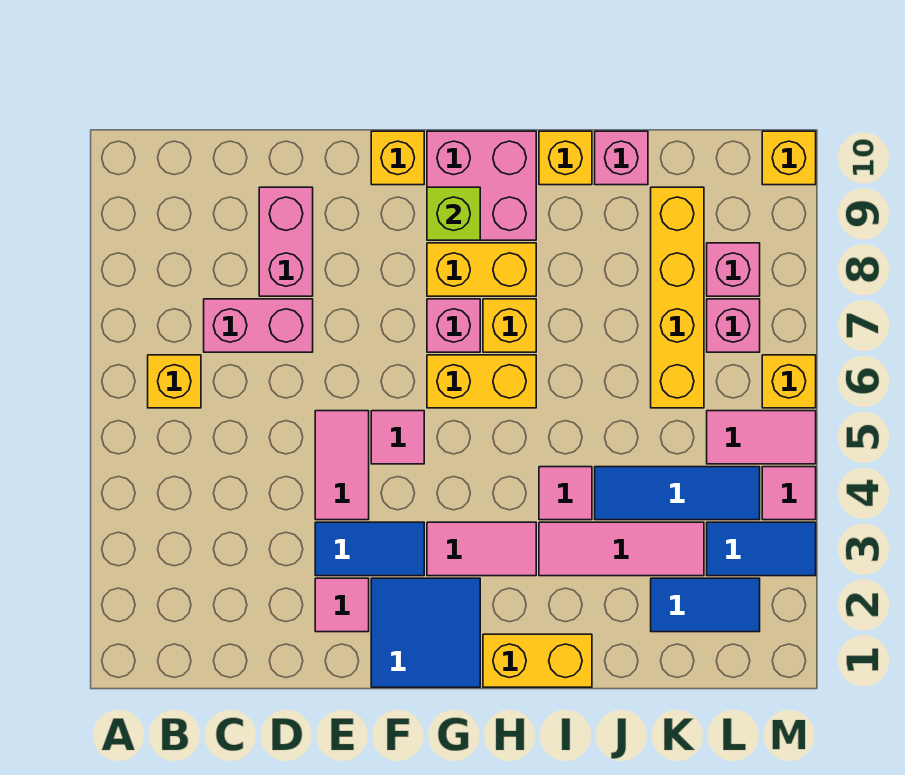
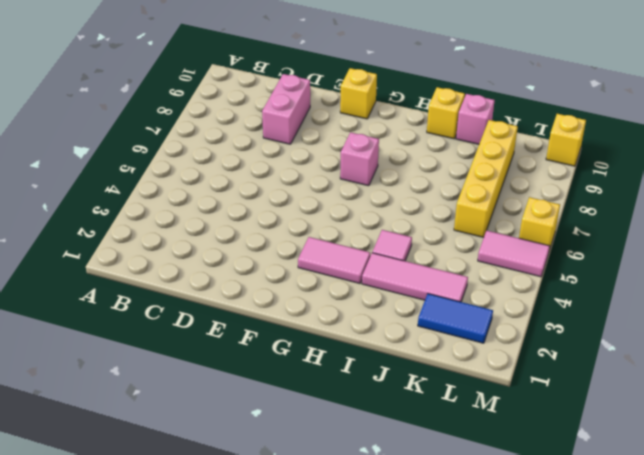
none -> yellow brick B6 level 1
none -> pink brick C7:D7 level 1
none -> pink tile E2 level 1
none -> blue tile E3:F3 level 1

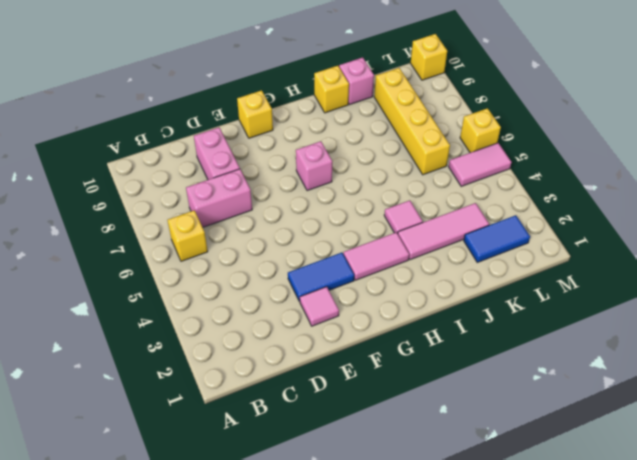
none -> pink tile E4:E5 level 1
none -> blue tile F1:G2 level 1
none -> pink tile F5 level 1
none -> yellow brick G6:H6 level 1

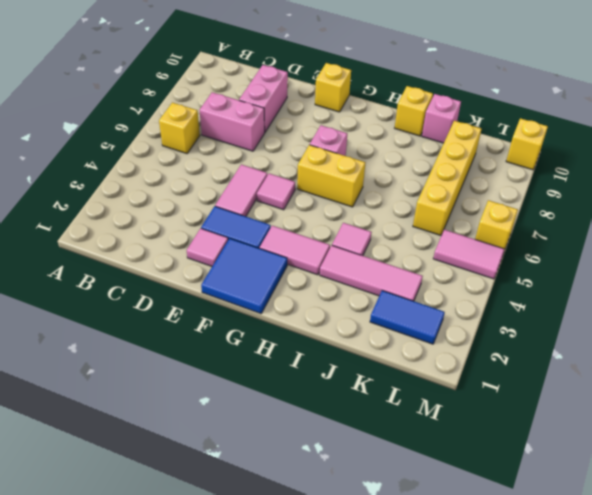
none -> yellow brick G8:H8 level 1
none -> pink brick G9:H10 level 1
none -> yellow brick H1:I1 level 1
none -> yellow brick H7 level 1

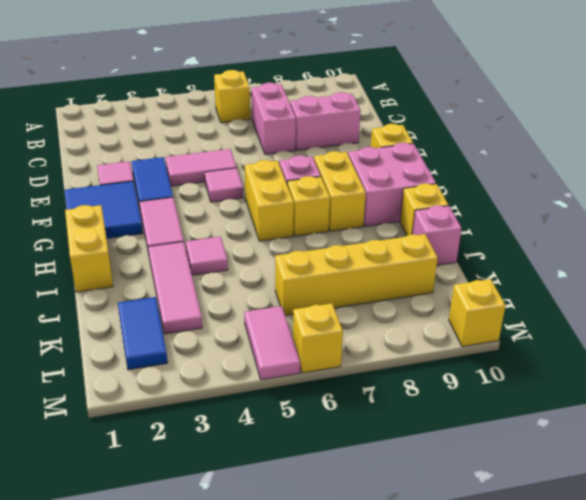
none -> blue tile J4:L4 level 1
none -> blue tile L3:M3 level 1
none -> pink brick L7 level 1
none -> pink brick L8 level 1

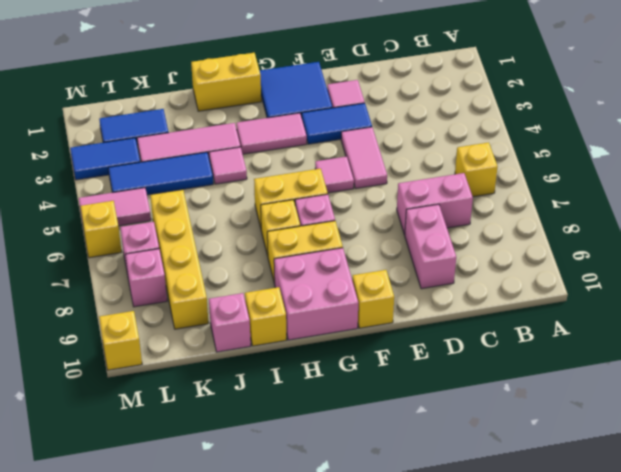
none -> pink tile M4 level 1
none -> lime brick G9 level 2

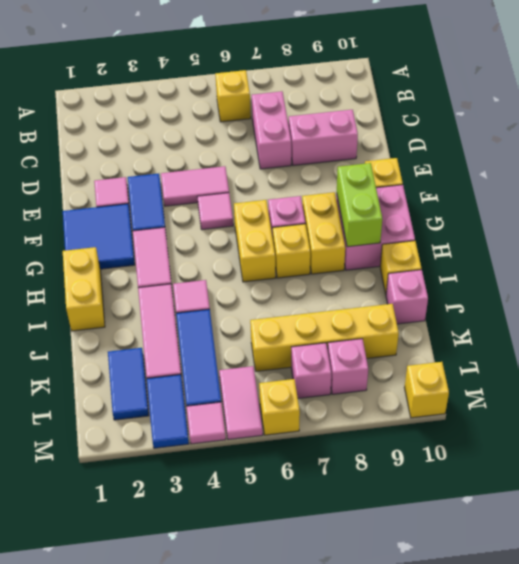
lime brick G9:H9 level 2 -> lime brick G9 level 2

